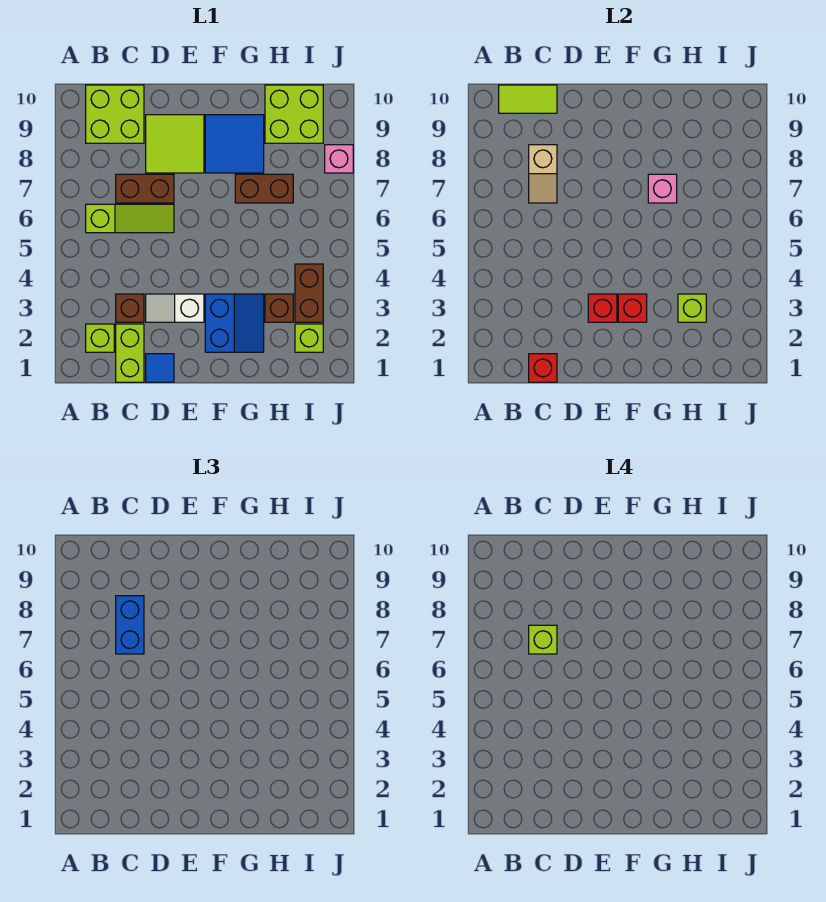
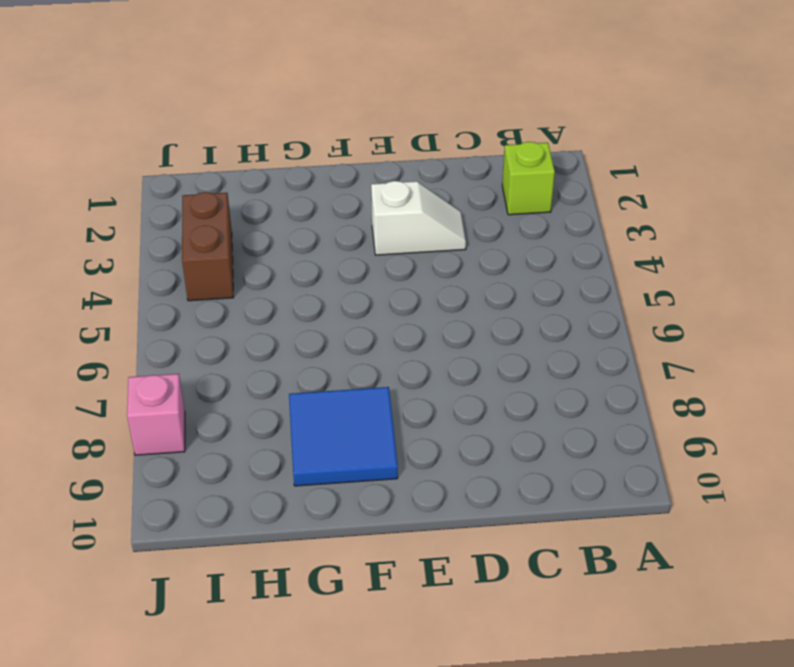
none -> lime slope B6:D6 level 1 top B
none -> lime brick B9:C10 level 1
none -> lime brick C1:C2 level 1

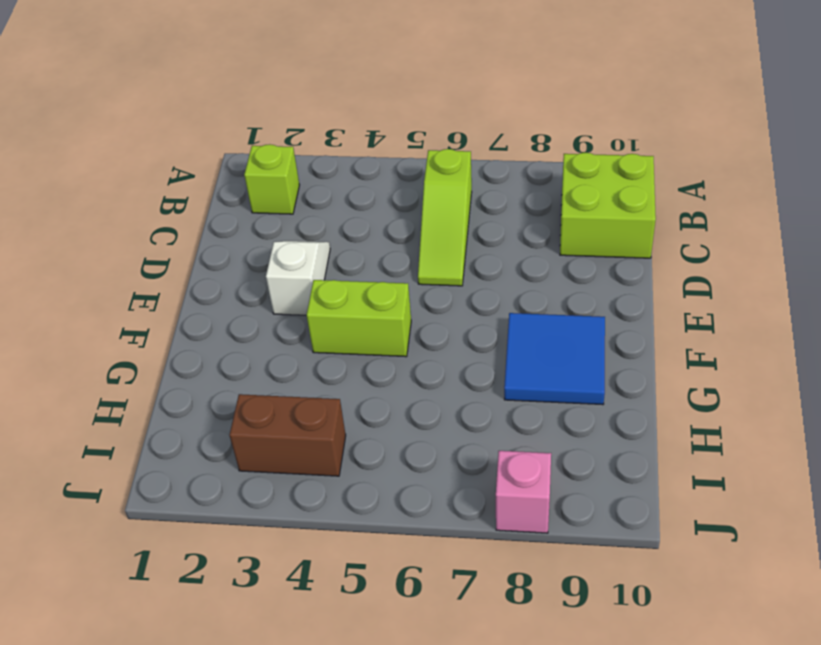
lime brick F4:F5 level 1 -> lime brick C1:C2 level 1
none -> brown brick C3 level 1
none -> brown brick C7:D7 level 1
none -> blue tile D1 level 1

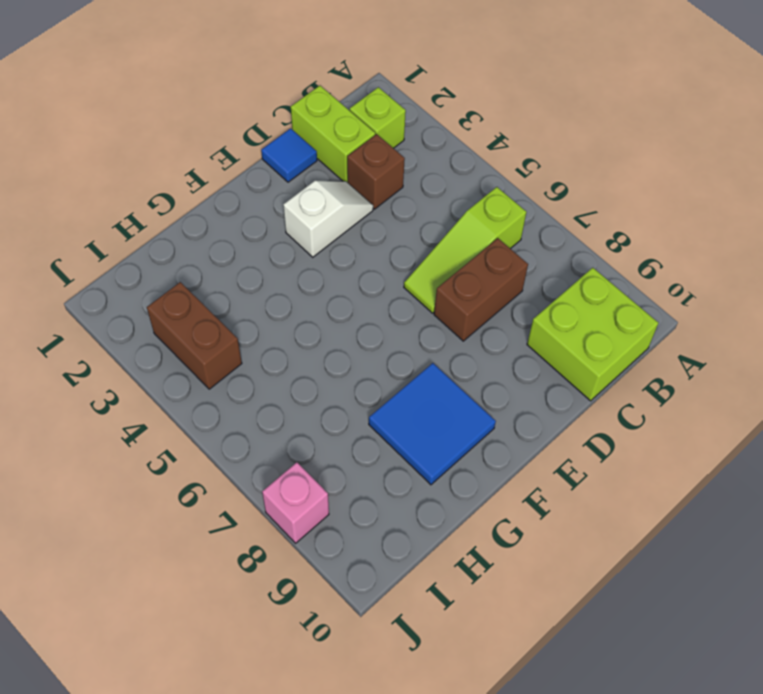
none -> lime tile D8:E9 level 1
none -> blue slope F2:G3 level 1 top F
none -> brown brick G7:H7 level 1

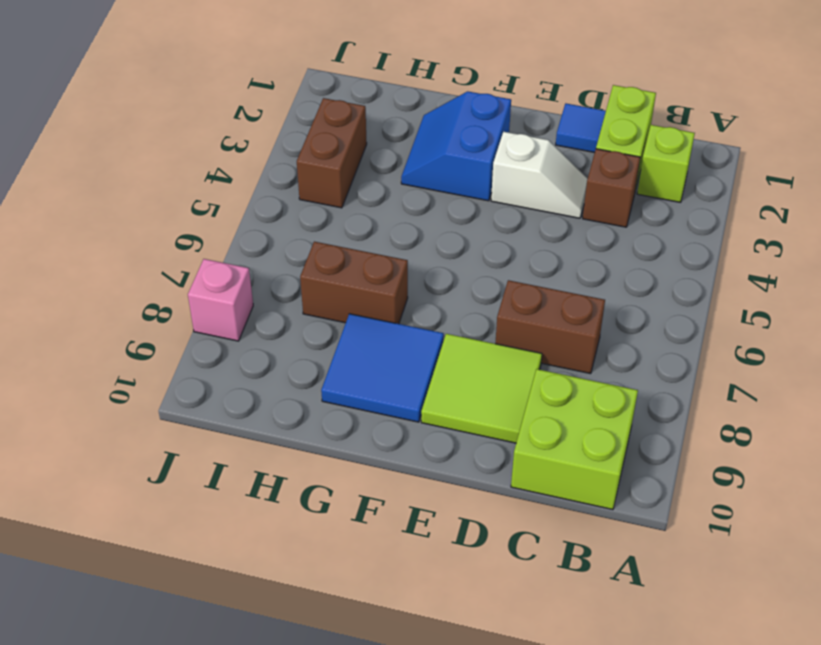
none -> lime slope B6:D6 level 1 top B
none -> brown brick H3 level 1
none -> lime brick H9:I10 level 1

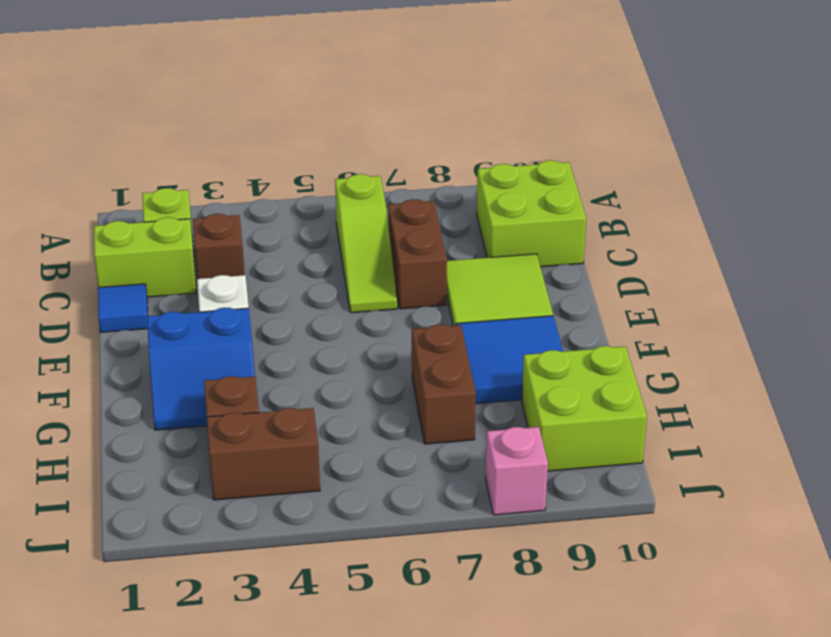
none -> lime brick I2 level 1
none -> lime tile B10:C10 level 2
none -> red brick C1 level 2

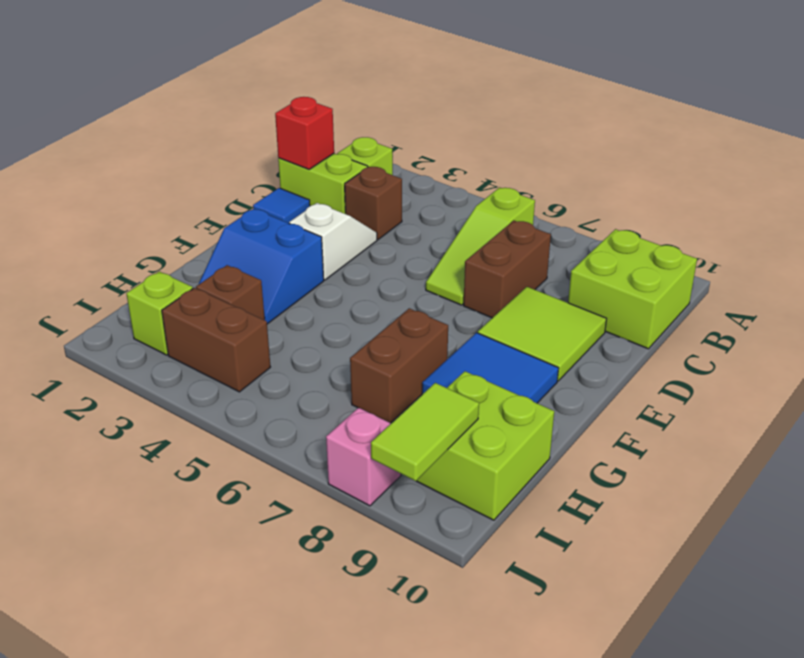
lime tile I9:J9 level 2 -> lime tile B10:C10 level 2
none -> tan slope C7:C8 level 2 top 8
none -> red brick E3 level 2
none -> red brick F3 level 2

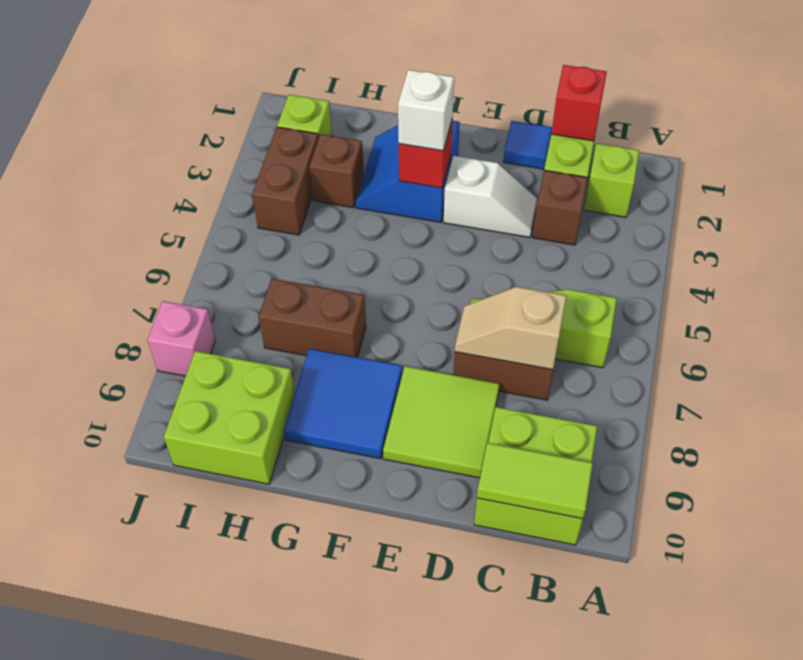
tan slope C7:D7 level 2 top C -> tan slope C7:C8 level 2 top 8
white brick F3 level 3 -> none
none -> red brick E3 level 2
none -> pink brick G7 level 2
none -> lime brick H3 level 2

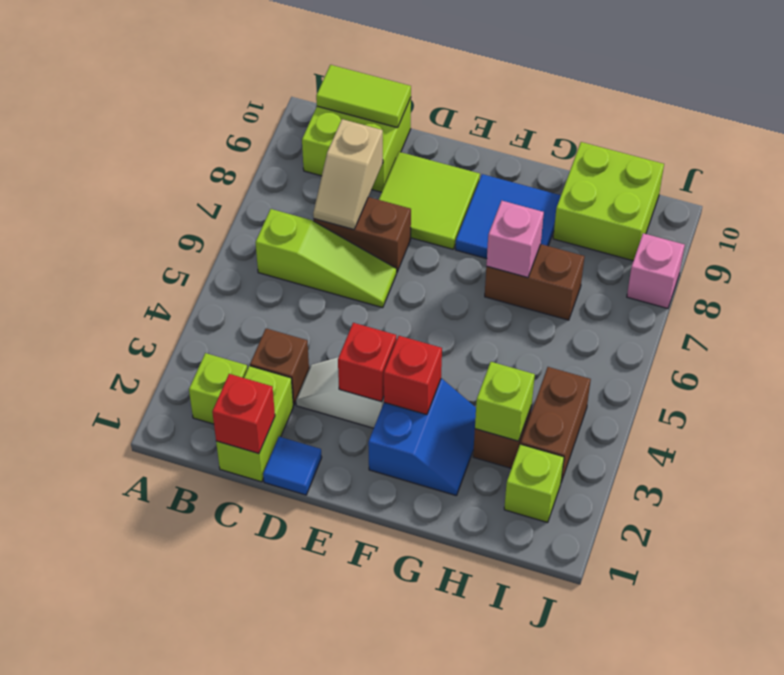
none -> blue brick C7:C8 level 3
none -> lime brick C7 level 4

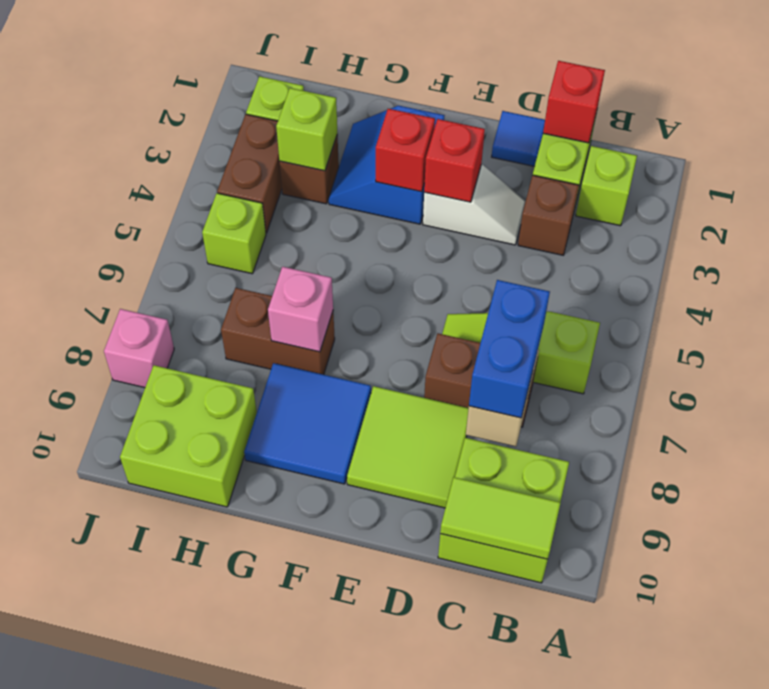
lime brick I5 level 1 -> lime brick C7 level 4

